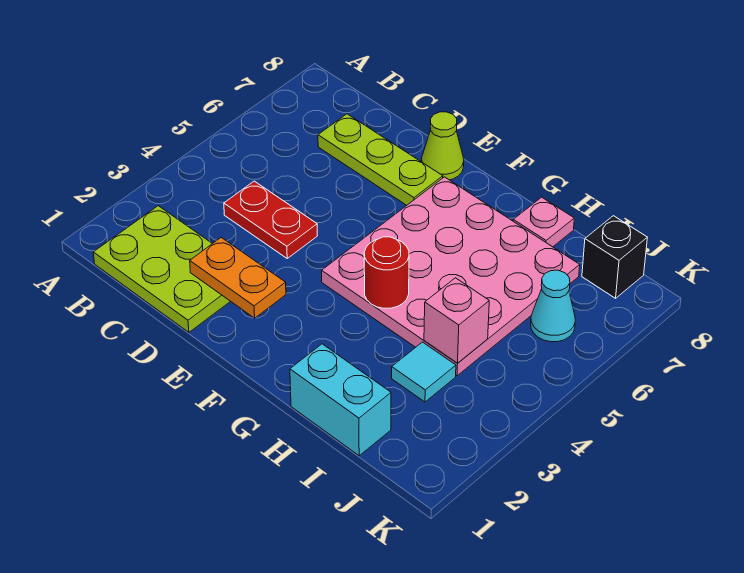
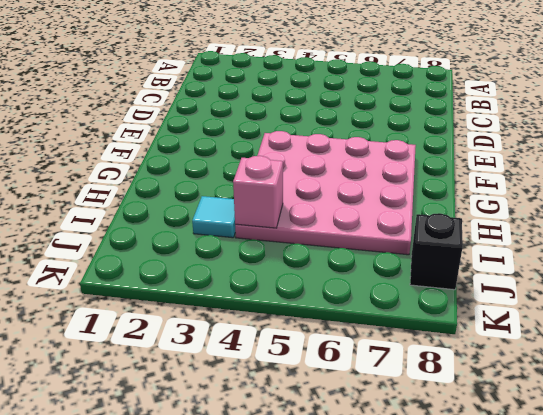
none -> lime plate B1:D2 level 1
none -> red plate C4:D4 level 1
none -> lime plate C7:E7 level 1

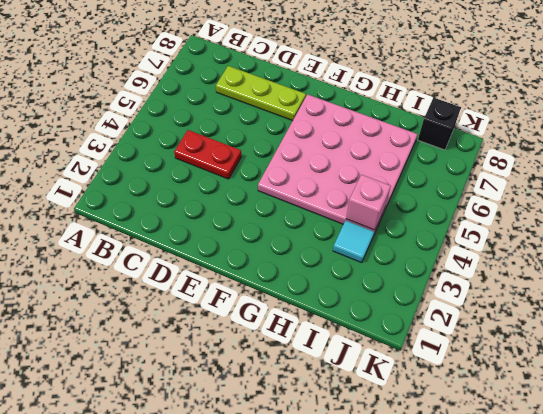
none -> lime plate B1:D2 level 1
none -> lime cone E8 level 1
none -> cyan brick H1:I1 level 1

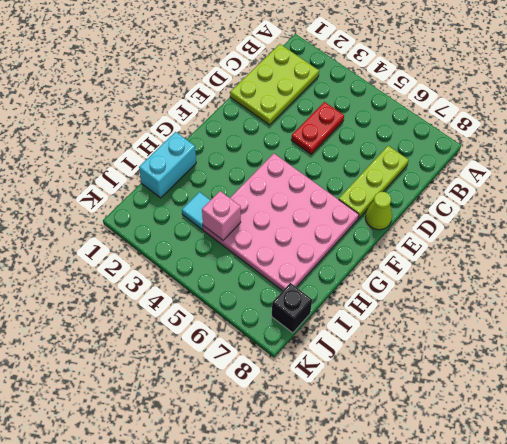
none -> pink plate H8 level 1
none -> cyan cone J6 level 1
none -> orange plate D2:E2 level 2

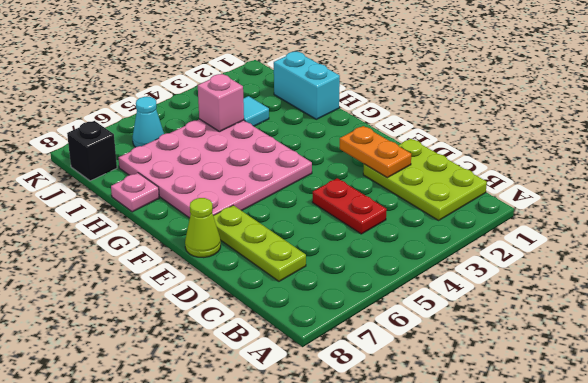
none -> red round brick G4 level 2

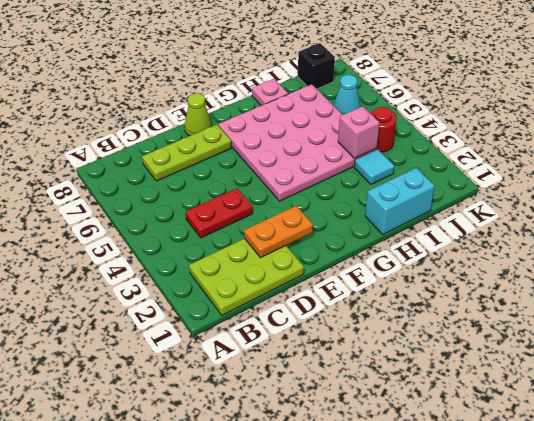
red round brick J4 level 1 -> red round brick G4 level 2

